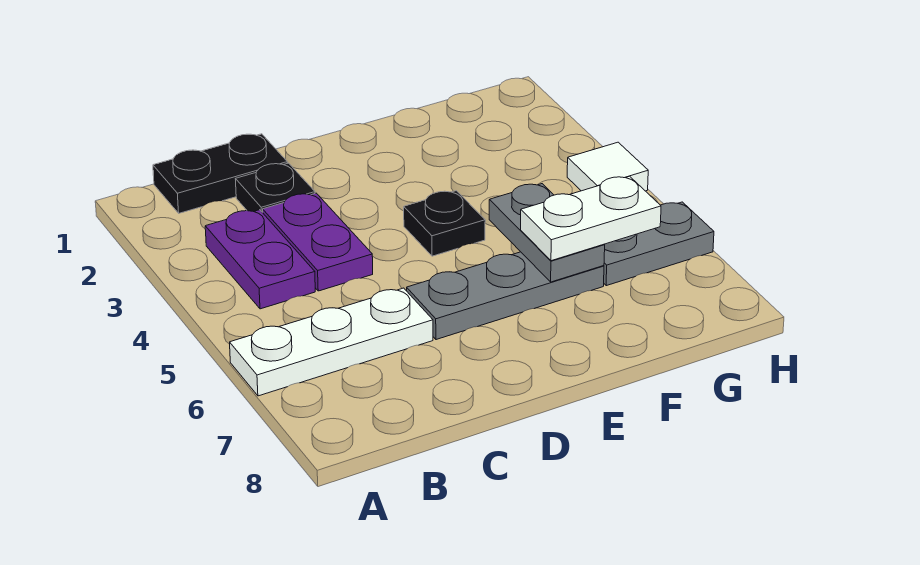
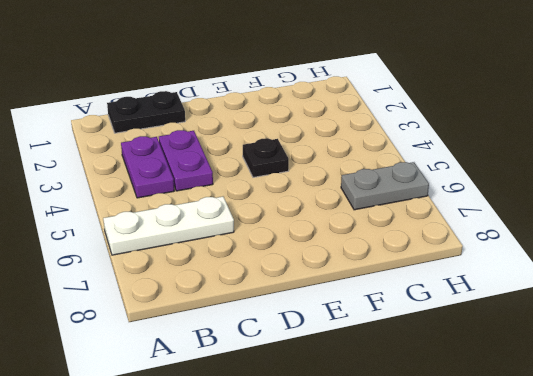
none -> black plate C2 level 1
none -> grey plate D6:F6 level 1

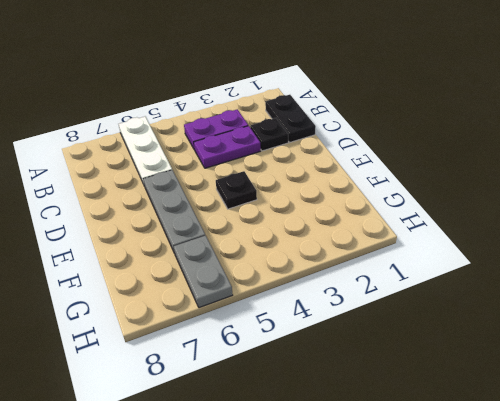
none -> white tile H4 level 1
none -> grey plate F5:F6 level 2

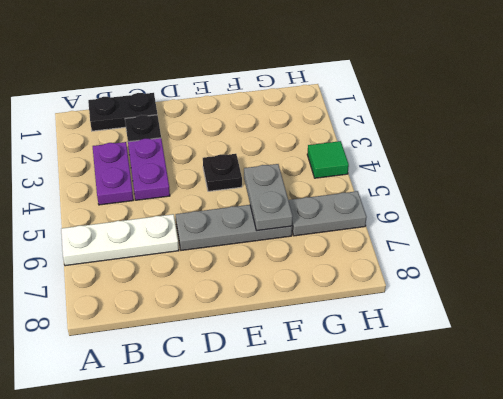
green tile H4 level 1 -> white tile H4 level 1
none -> white plate F6:G6 level 3

